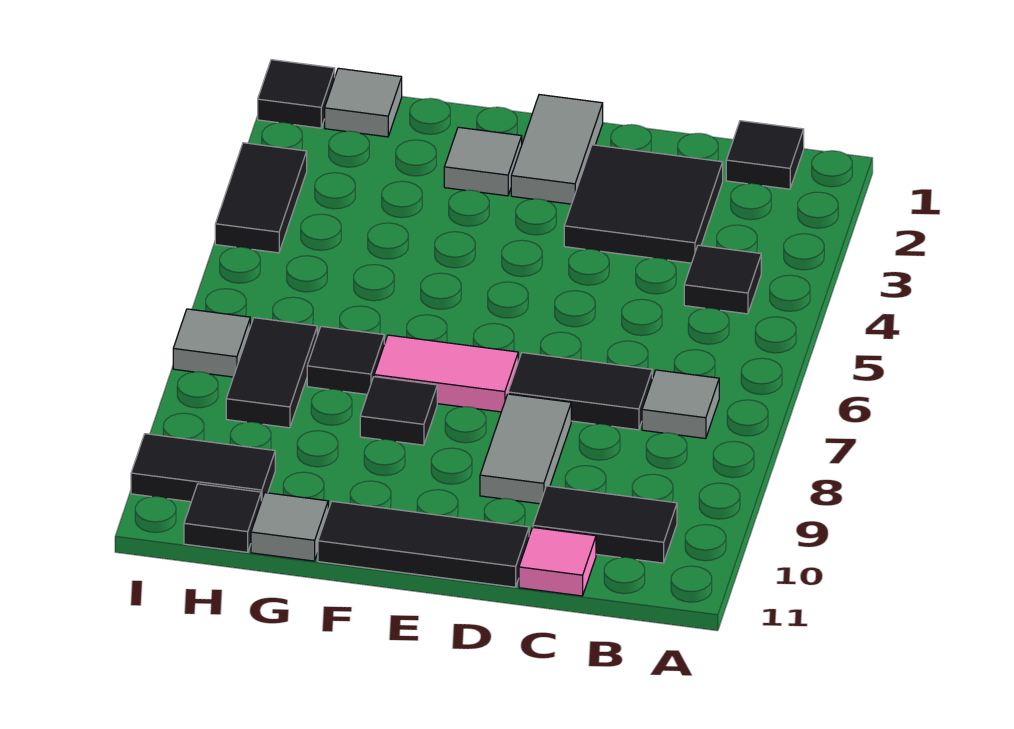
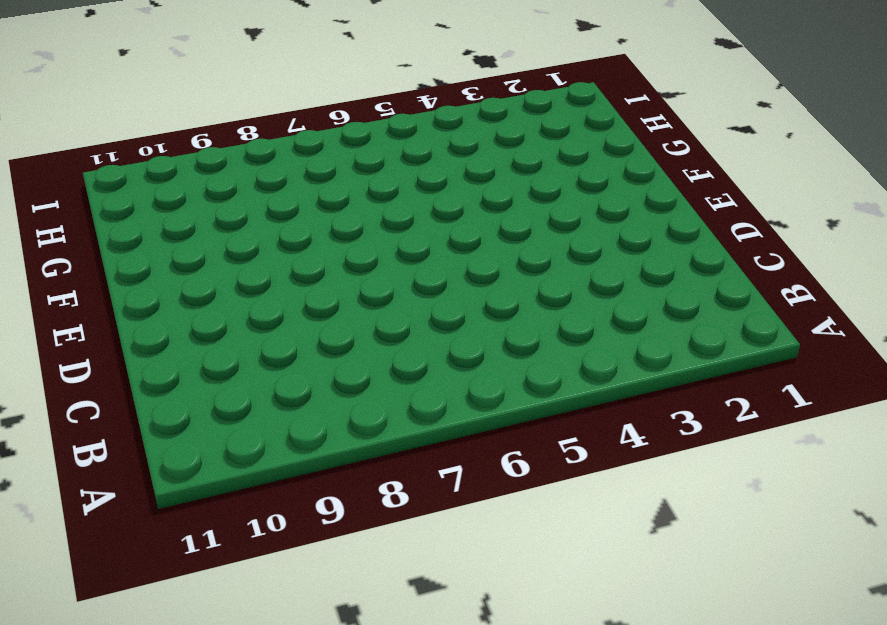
none -> black tile B1 level 1
none -> black tile B4 level 1
none -> grey tile B7 level 1

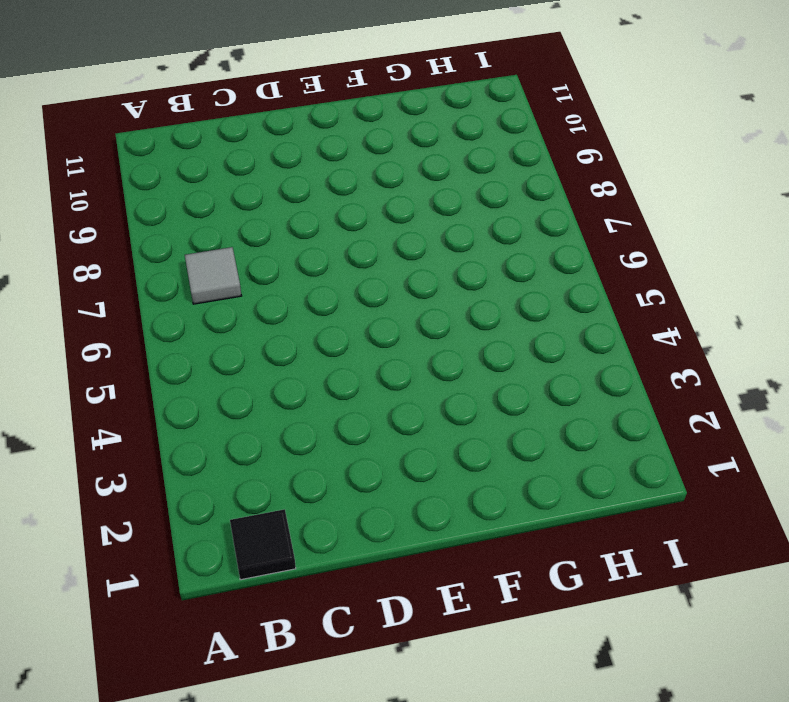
none -> black tile B4 level 1
none -> black tile B10:C10 level 1
none -> black tile C2:D3 level 1

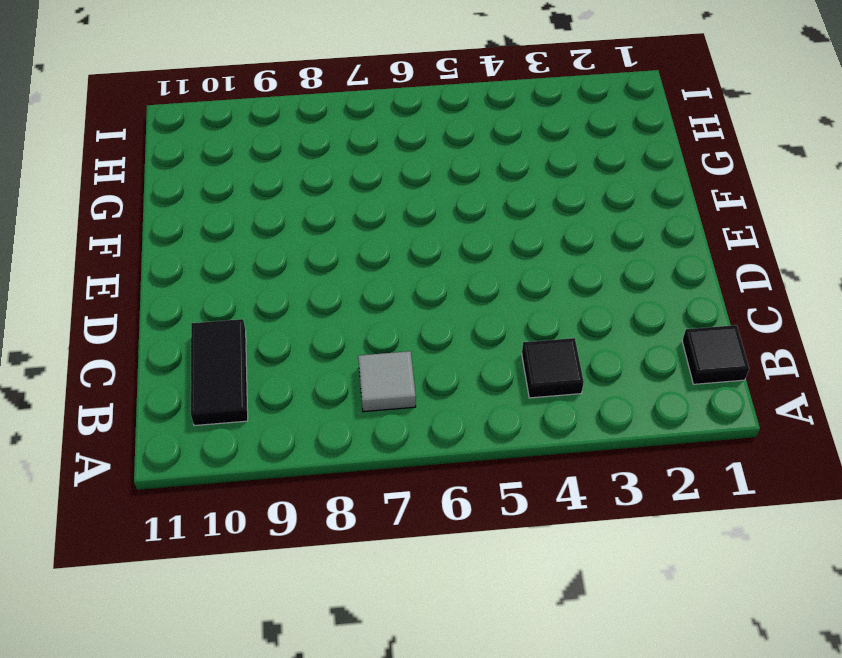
none -> black tile C2:D3 level 1
none -> black tile C7:D7 level 1
none -> pink tile C11 level 1

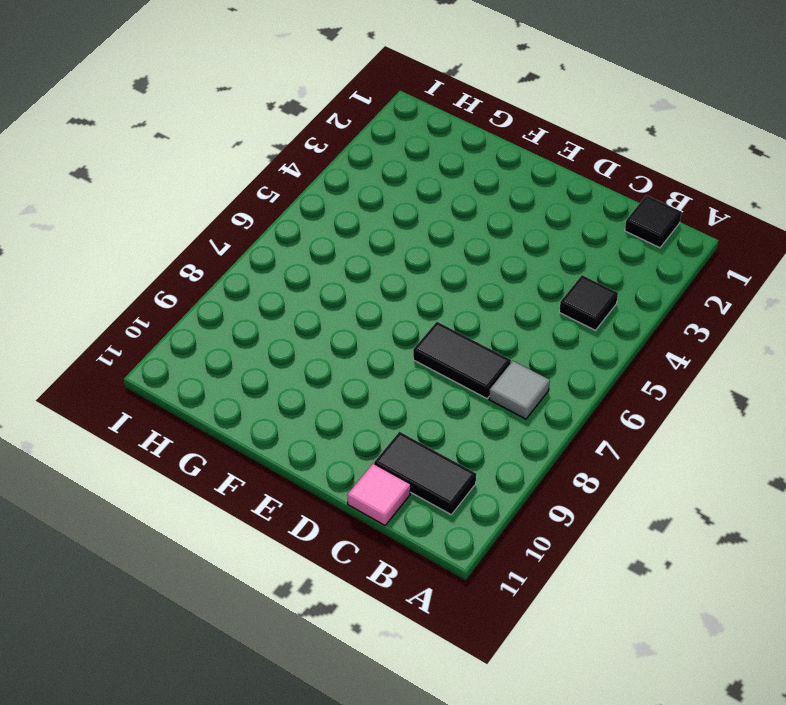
none -> black tile C2:D3 level 1
none -> grey tile D8:D9 level 1
none -> black tile D11:F11 level 1

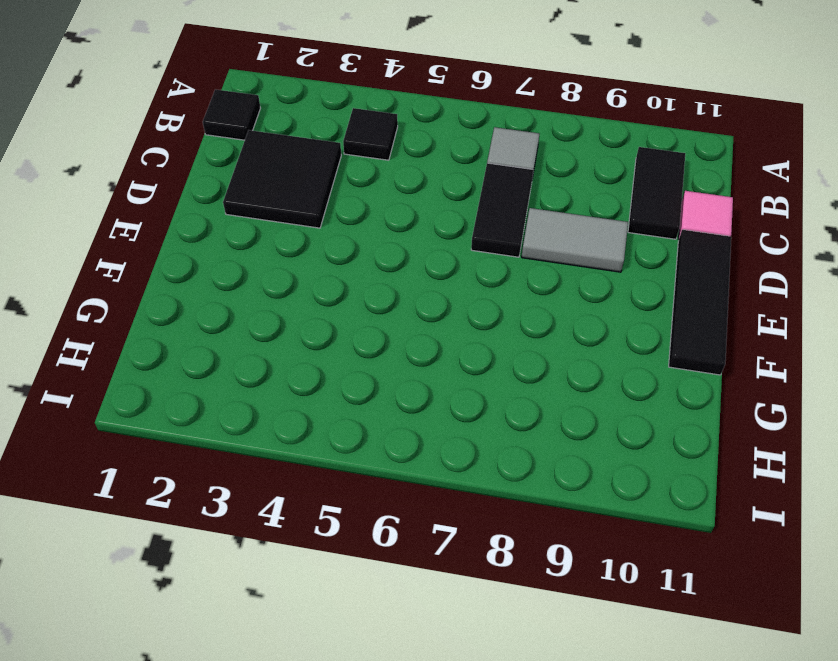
none -> grey tile E1:E2 level 1
none -> pink tile E7:F7 level 1
none -> grey tile F2 level 1

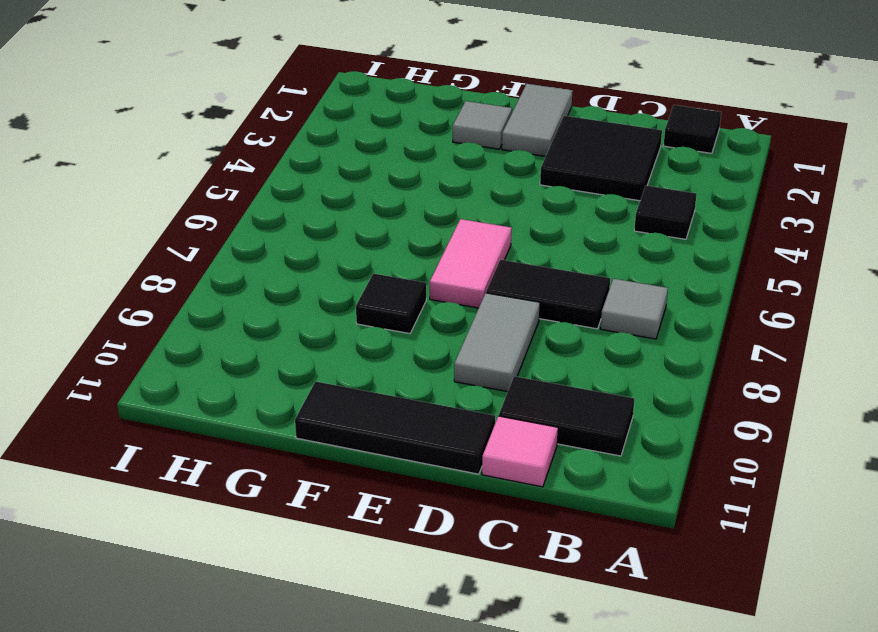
pink tile E6:E7 level 1 -> pink tile E7:F7 level 1
none -> black tile G7 level 1
none -> grey tile G11 level 1
none -> grey tile H1 level 1

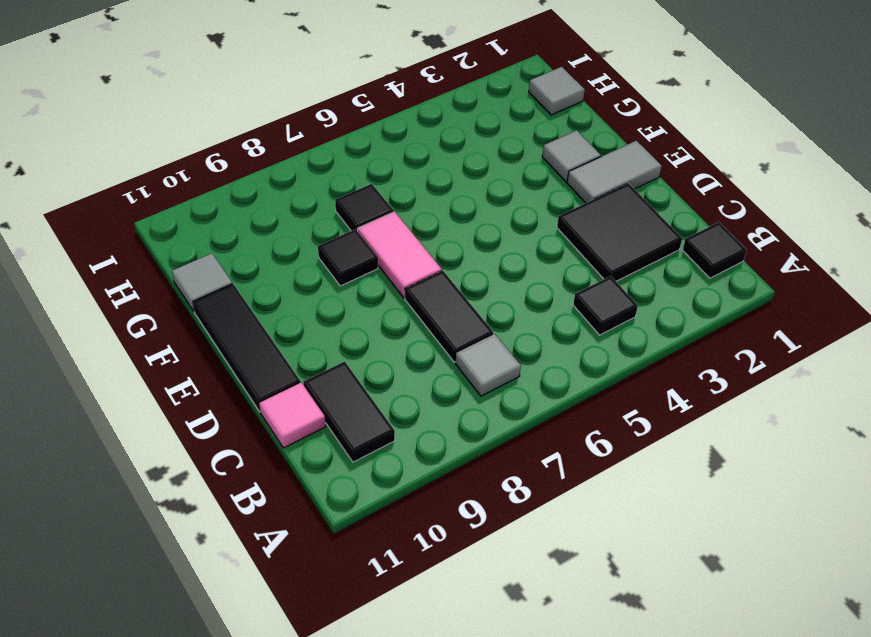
none -> grey tile D8:D9 level 1
none -> black tile H7:H8 level 1
none -> black tile H10:I10 level 1

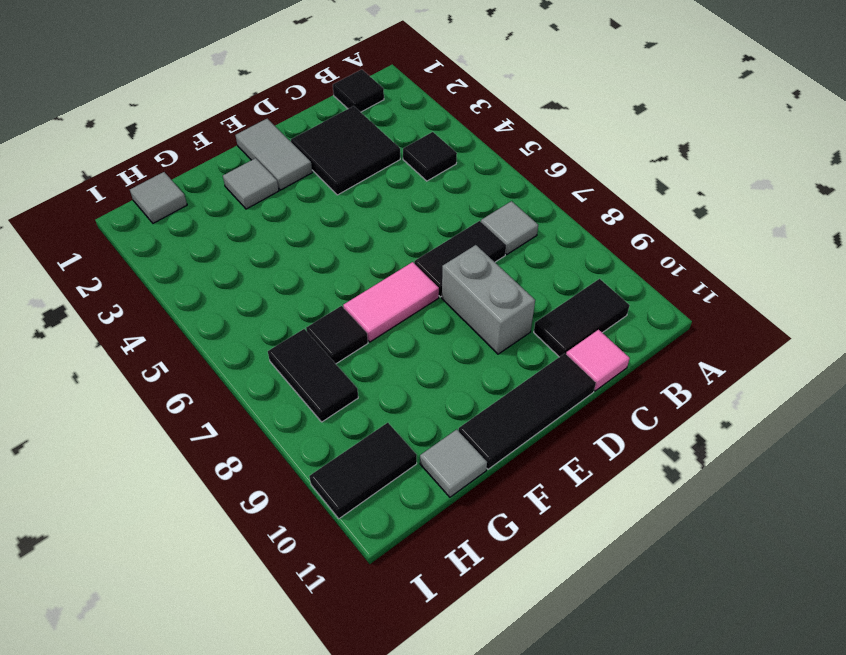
grey brick D8:D9 level 1 -> grey tile D8:D9 level 1
none -> black tile F8 level 1
none -> black tile H11 level 1
none -> black tile I1 level 1

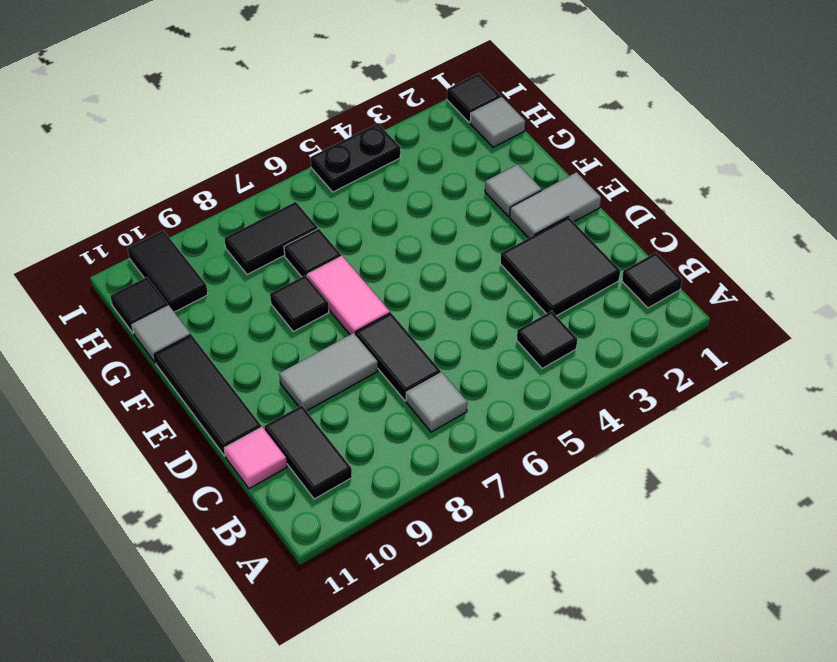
black plate I4:I5 level 1 -> black tile I3:I4 level 1
none -> grey tile I7 level 1

